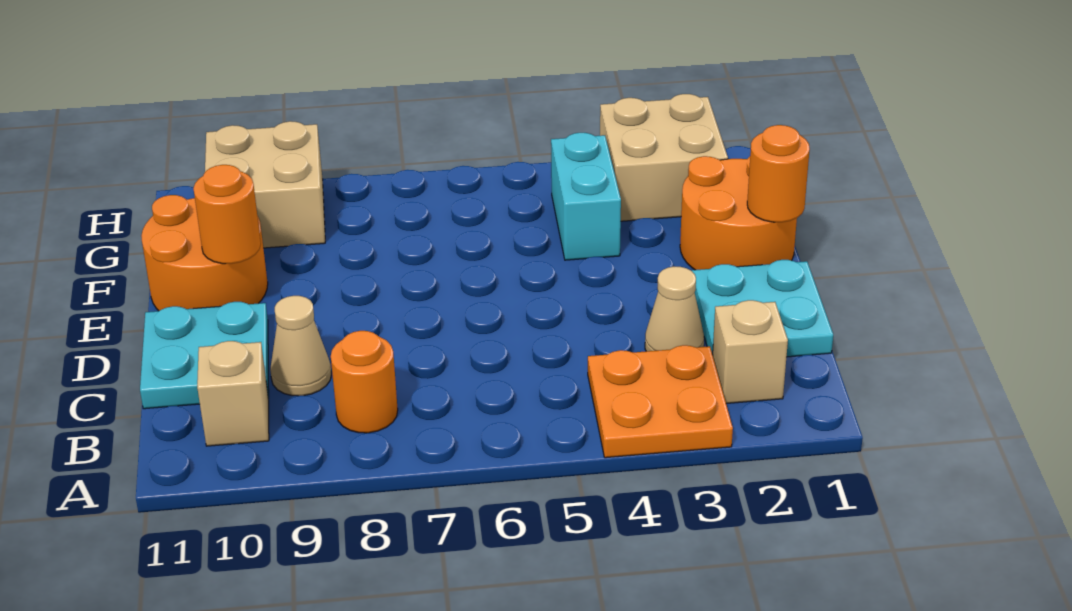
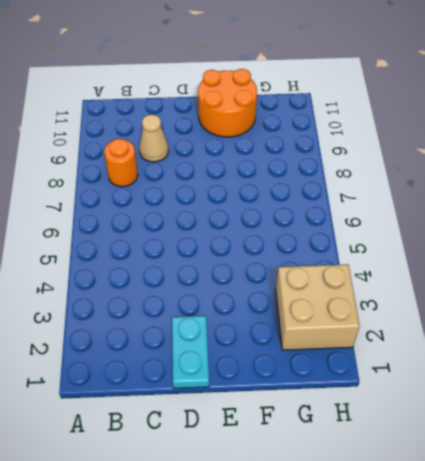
cyan plate D1:D2 level 1 -> cyan plate C1:D2 level 1
none -> orange plate A3:B4 level 1
none -> tan brick B2 level 1
none -> tan brick B10 level 1

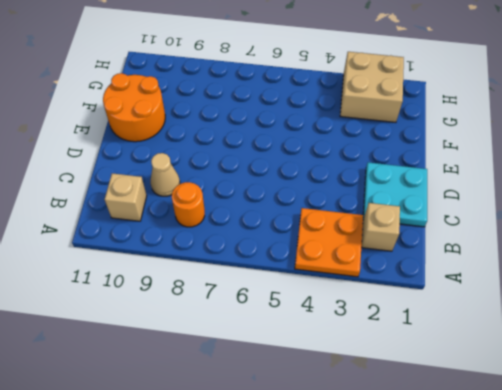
none -> tan cone C3 level 1
none -> cyan plate C10:D11 level 1
none -> orange round brick E1:F2 level 1

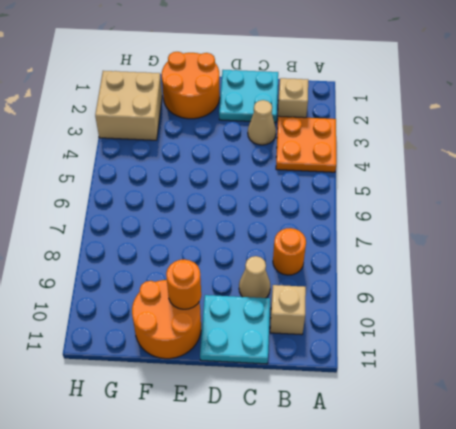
none -> cyan brick F4:G4 level 1
none -> tan brick G9:H10 level 1
none -> orange round brick E1 level 2

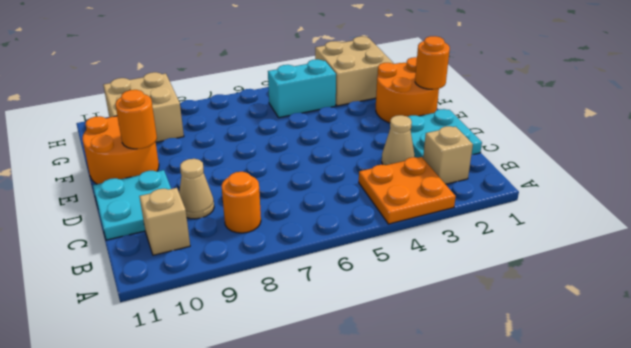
cyan brick G4:G5 level 1 -> cyan brick F4:G4 level 1

